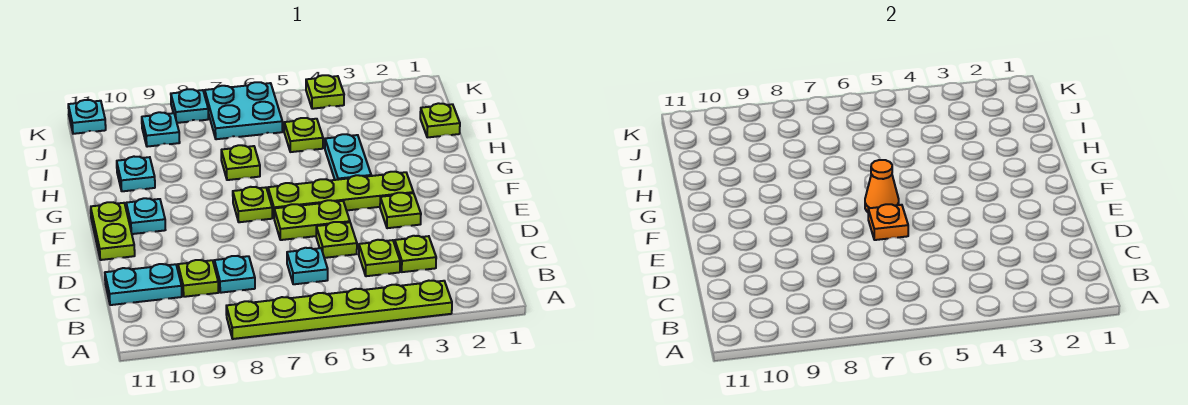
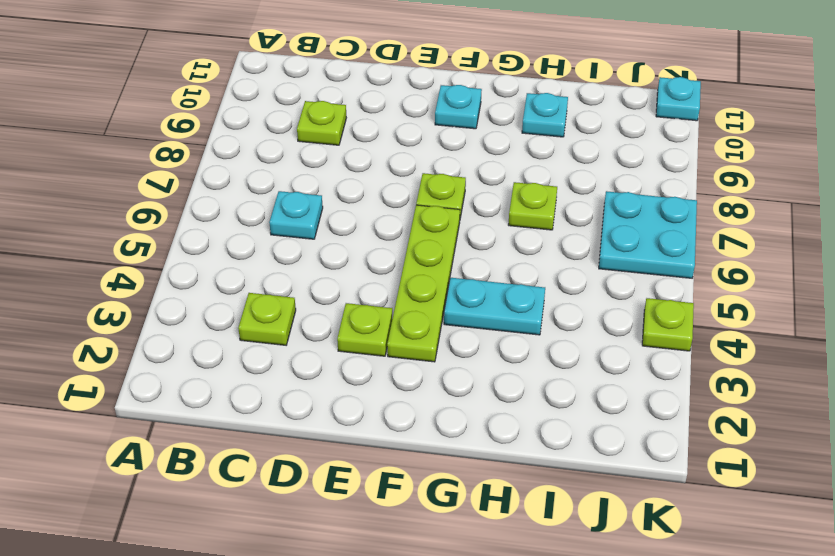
none -> lime plate A3:A8 level 1
none -> lime plate C4 level 1
none -> cyan plate C8 level 1

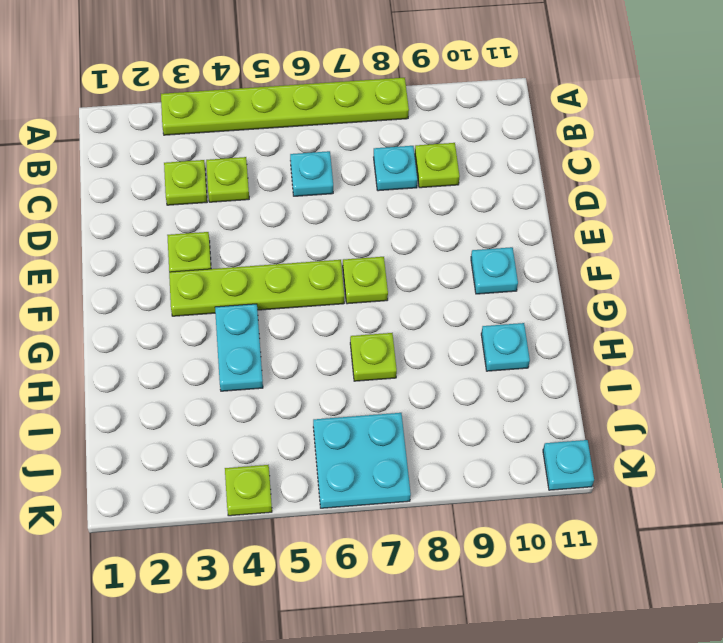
none -> cyan plate C10:C11 level 1
none -> lime plate D5 level 1
none -> lime plate E5:E6 level 1

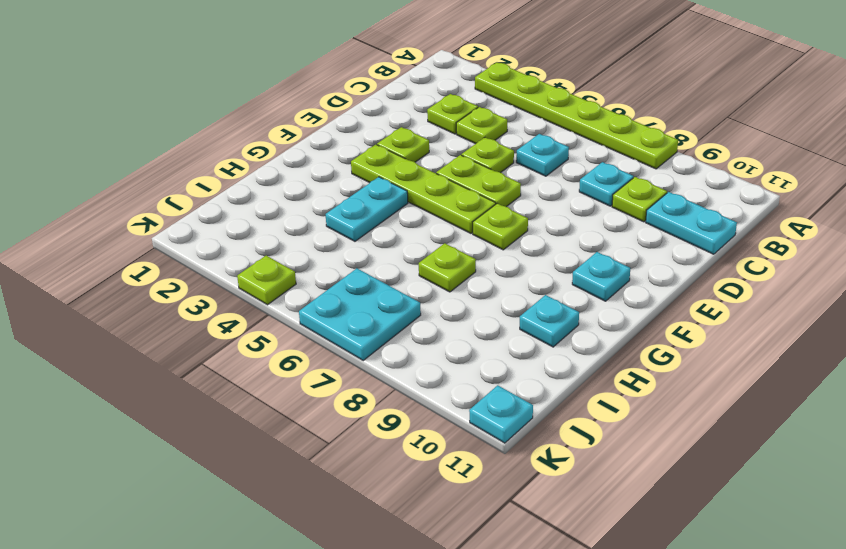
none -> lime plate E11:F11 level 1
none -> lime plate I1 level 1
none -> lime plate I5 level 1

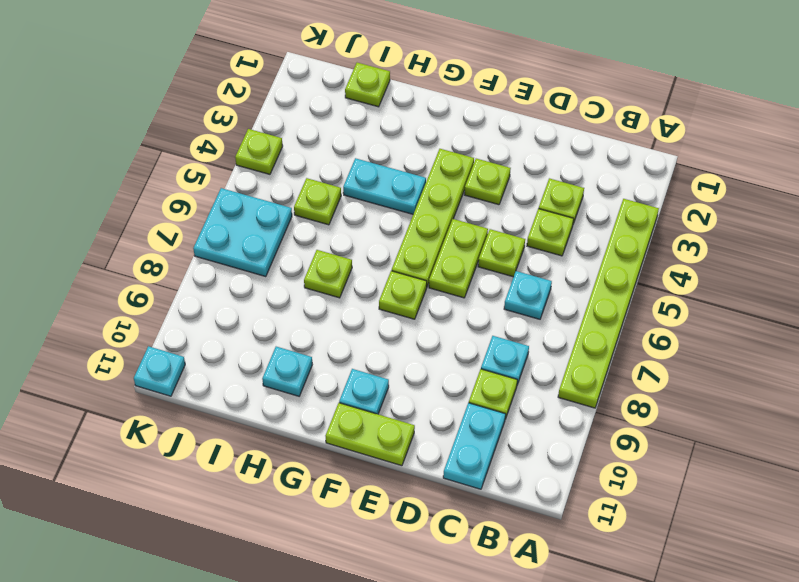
none -> cyan plate J9 level 1
none -> cyan plate K8 level 1
none -> orange plate E6 level 2

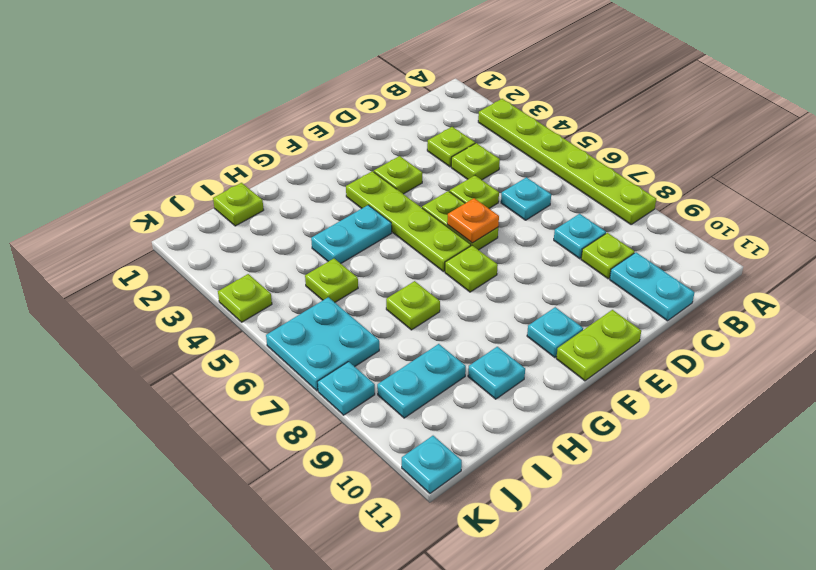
cyan plate I9:J9 level 1 -> cyan plate J9 level 1
none -> orange cone F6 level 2

